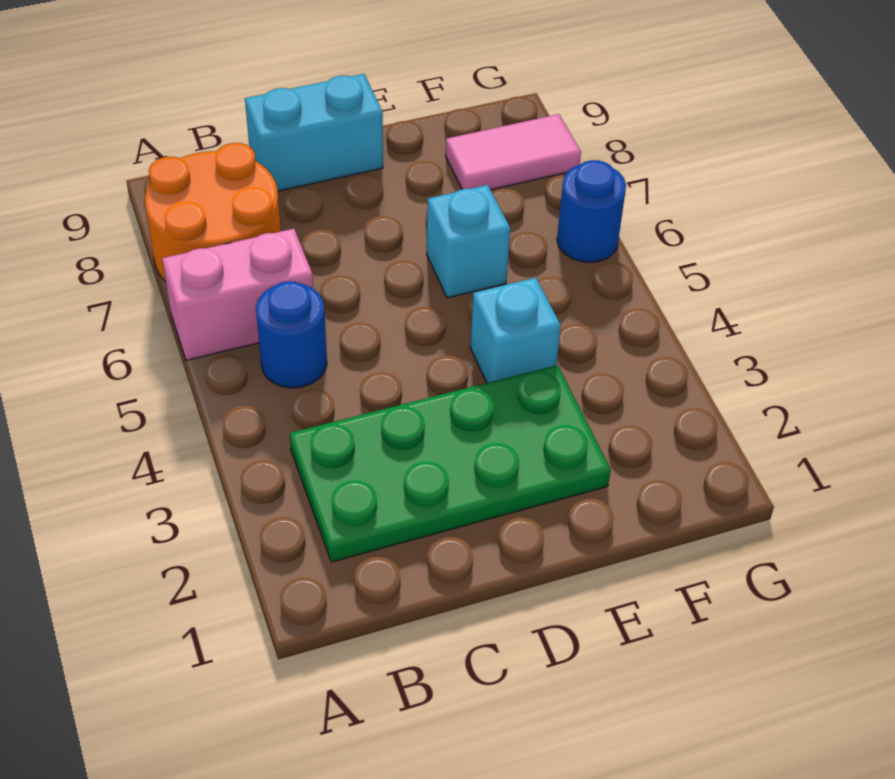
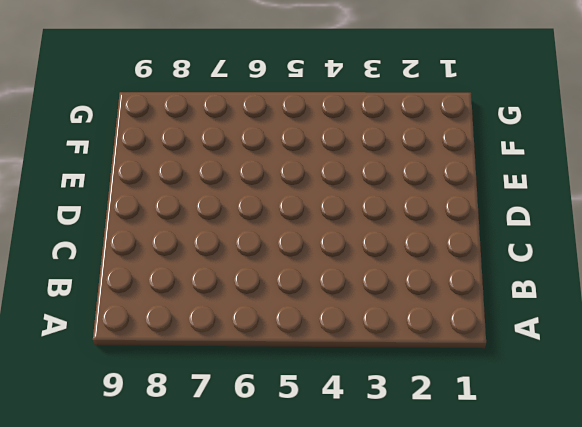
none -> pink brick A6:B6 level 1
none -> orange round brick A7:B8 level 1

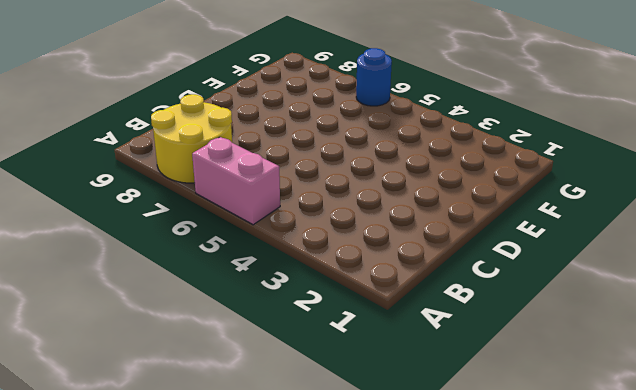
pink brick A5:A6 level 1 -> pink brick A6:B6 level 1
yellow round brick A7:B8 level 1 -> orange round brick A7:B8 level 1
none -> green plate B2:E3 level 1
none -> blue round brick B5 level 1

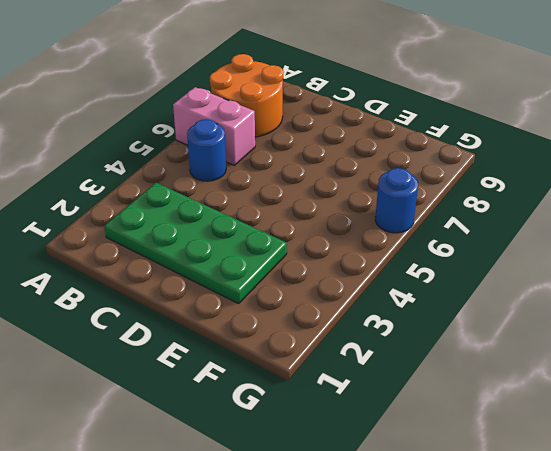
none -> cyan brick C9:D9 level 1
none -> cyan brick E4 level 1

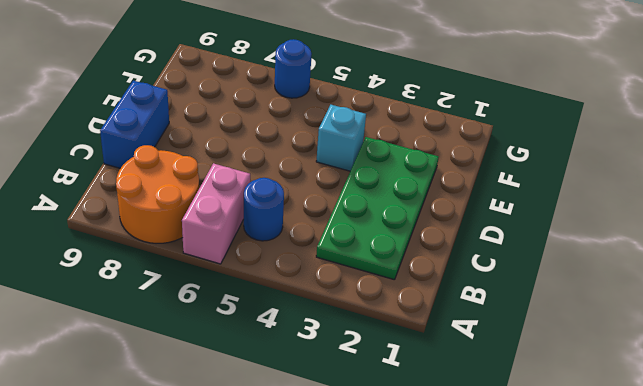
blue brick C9:D9 level 1 -> cyan brick C9:D9 level 1
none -> cyan brick E6 level 1
none -> pink tile F8:G8 level 1

